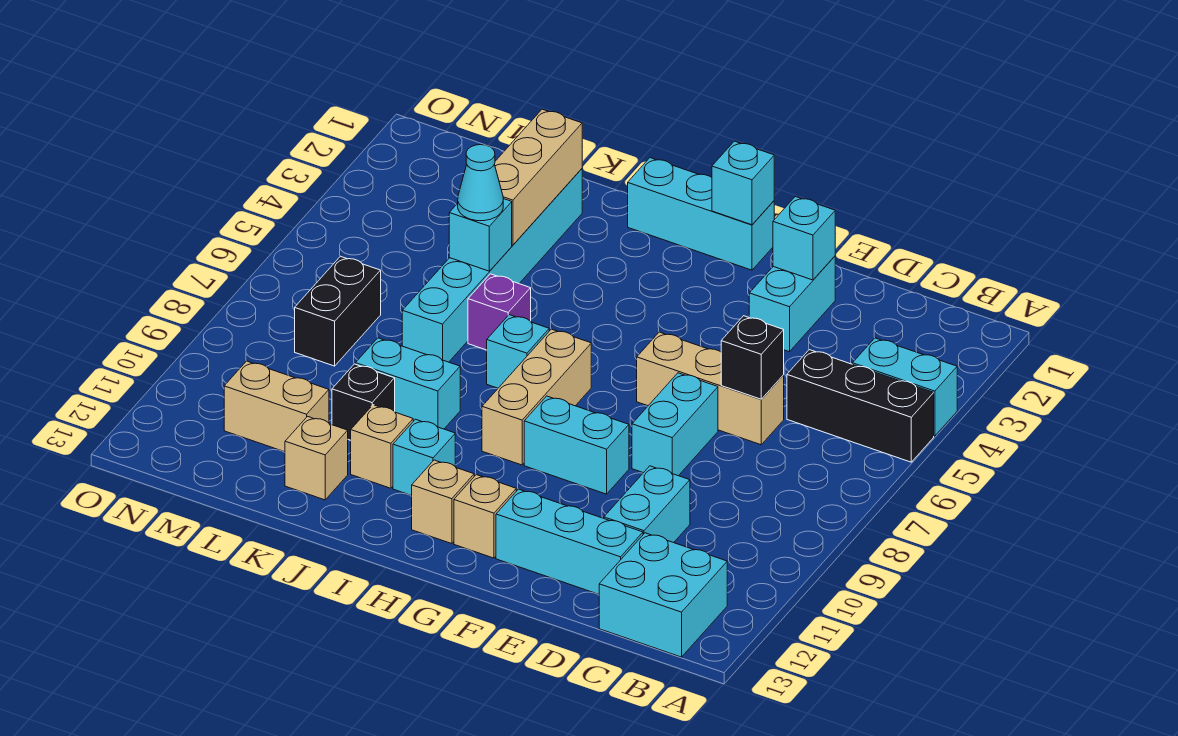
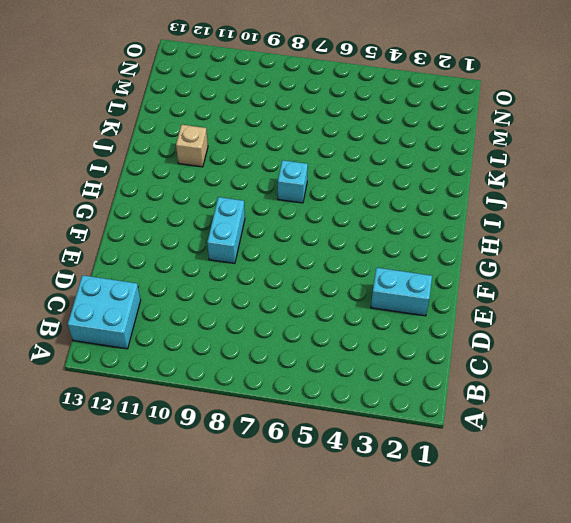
none -> cyan brick A4:B4 level 1
none -> black brick A5:C5 level 1
none -> tan brick D6:F6 level 1

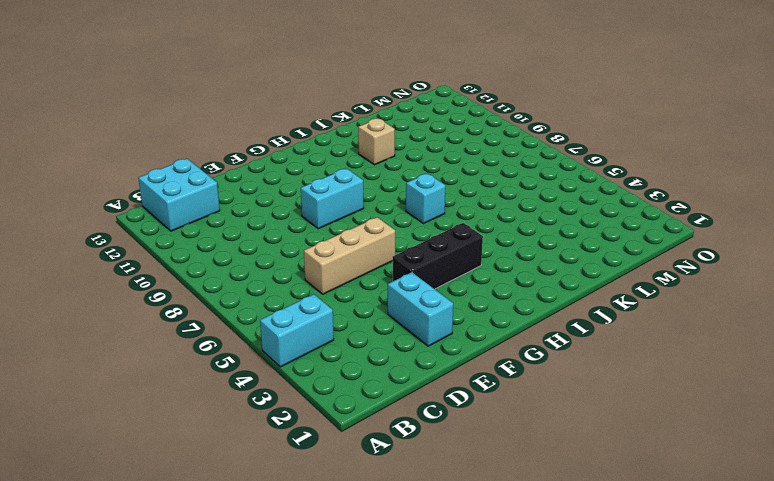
black brick F4:H4 level 1 -> black brick A5:C5 level 1
none -> cyan brick D10:D11 level 1
none -> cyan brick D12:F12 level 1
none -> cyan brick E7:E8 level 1

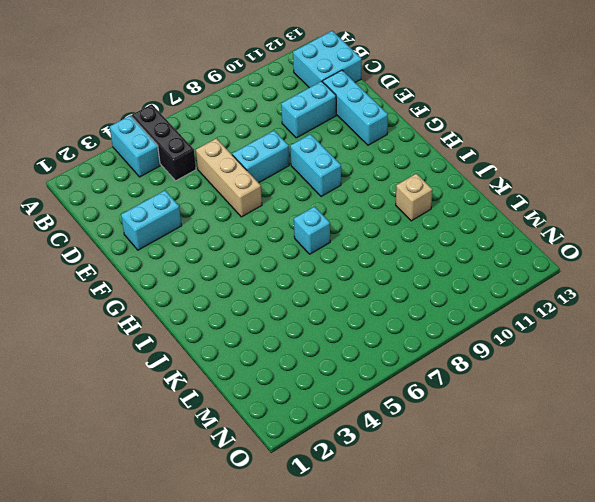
none -> cyan brick G1:I1 level 1
none -> tan brick G12 level 1
none -> tan brick H7:H9 level 1

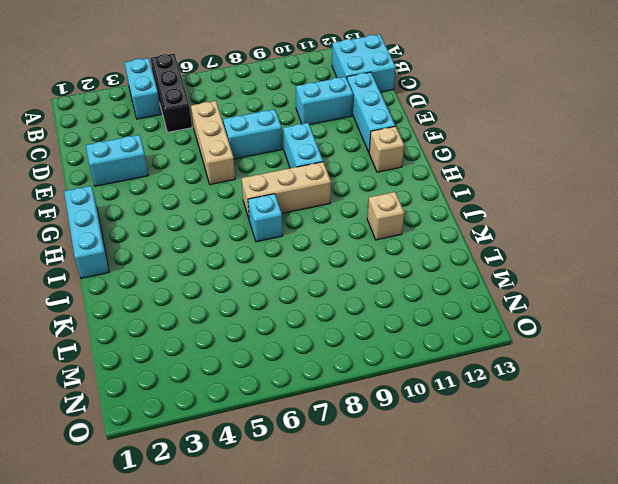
none -> tan brick H12 level 1
none -> cyan brick I11 level 1
none -> purple brick J6 level 1

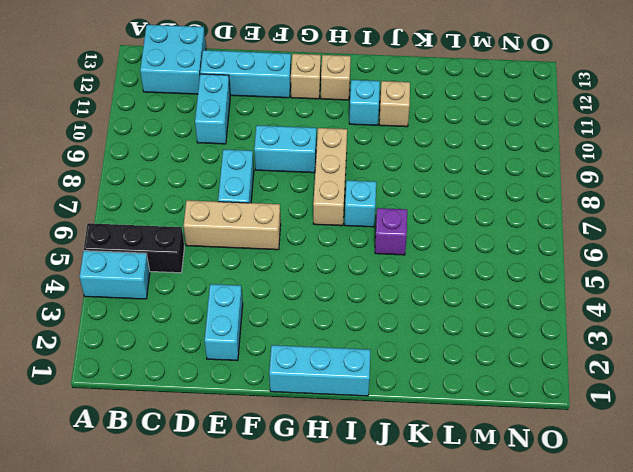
none -> cyan brick J9:K9 level 1
none -> cyan brick K2:K7 level 1
none -> black brick K10 level 1

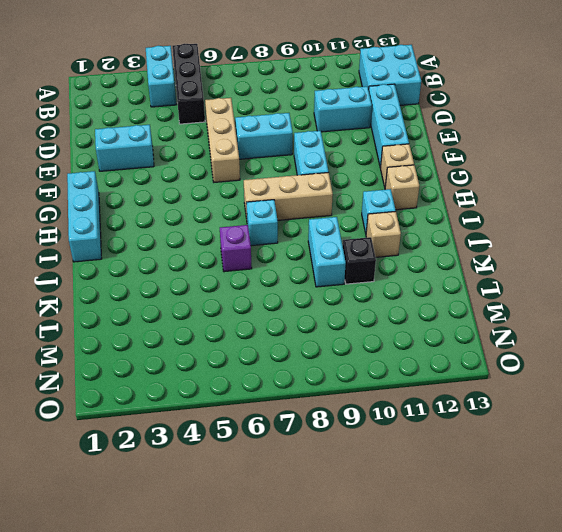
none -> cyan brick K2:K7 level 1
none -> tan brick K12 level 1
none -> tan brick L11:M11 level 1

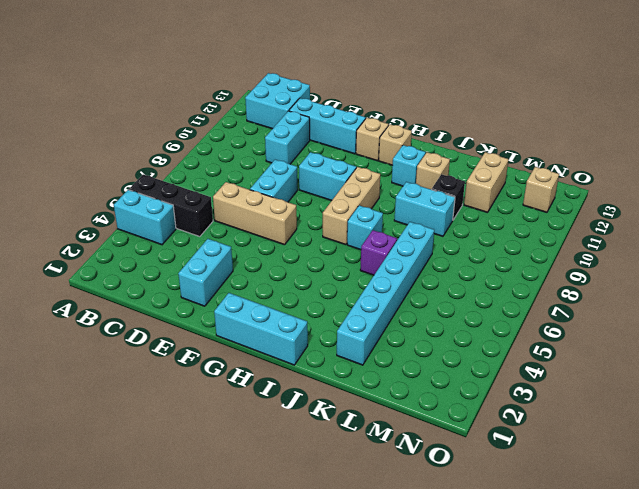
tan brick L11:L12 level 1 -> tan brick L11:M11 level 1
tan brick N12 level 1 -> tan brick K12 level 1
none -> black brick M7:M8 level 1
none -> black brick D6 level 2
none -> cyan brick E2 level 2

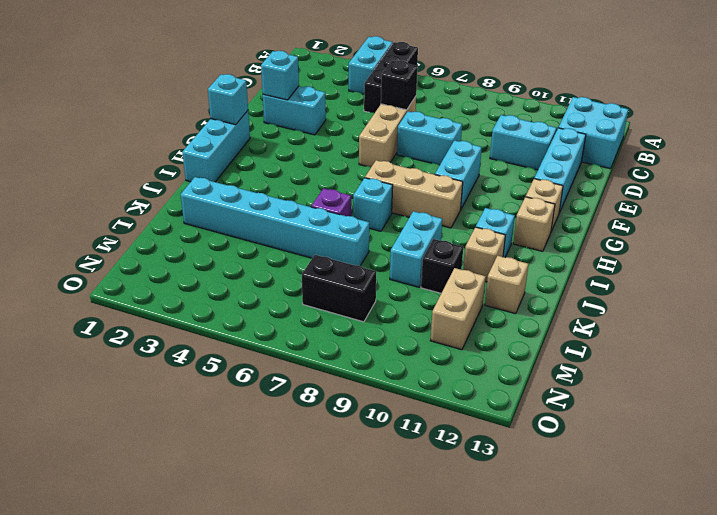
none -> tan brick K2:K4 level 2
none -> cyan brick K5 level 2
none -> cyan cone K5 level 3

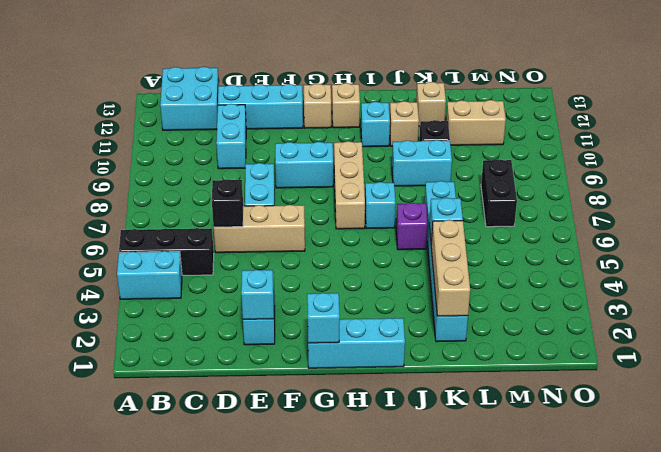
none -> cyan cone K5 level 3

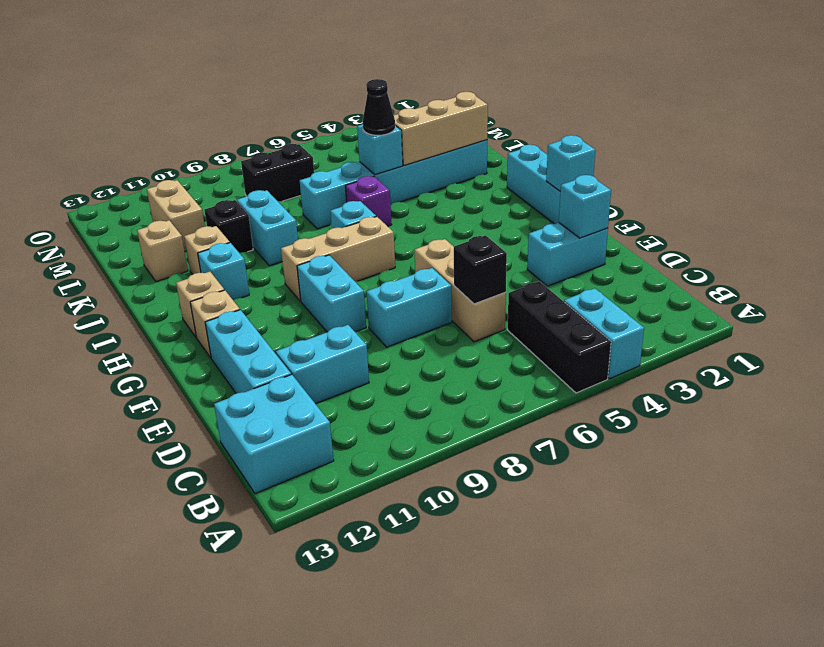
black cone K5 level 3 -> cyan cone K5 level 3

